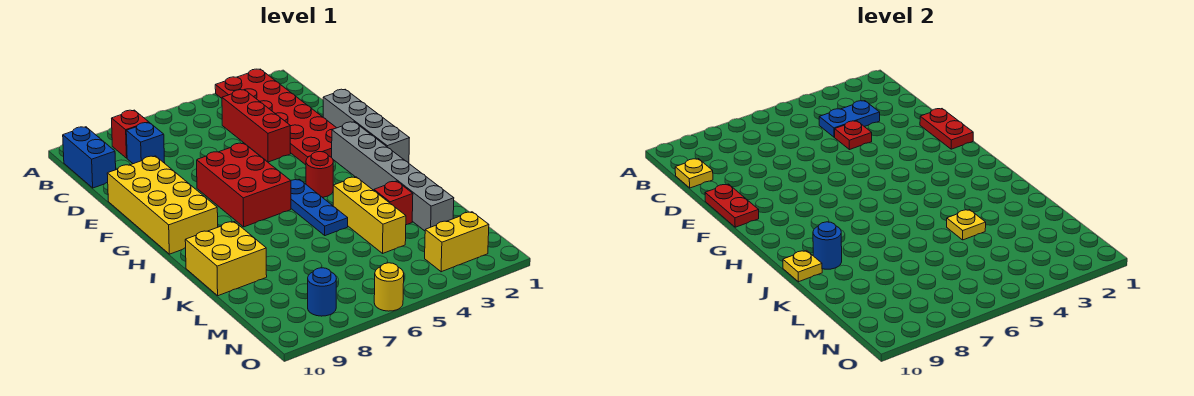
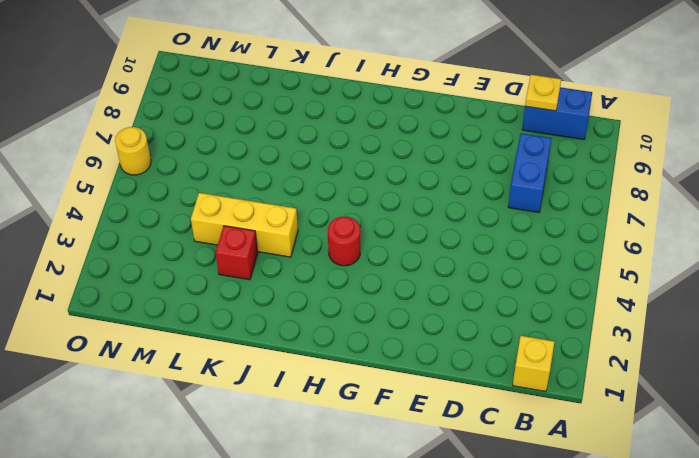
yellow brick B1 level 1 -> none
blue brick C7:C8 level 1 -> blue brick C8 level 1
none -> red plate A2:F3 level 1
none -> red brick B8 level 1
none -> red brick C4:E4 level 1

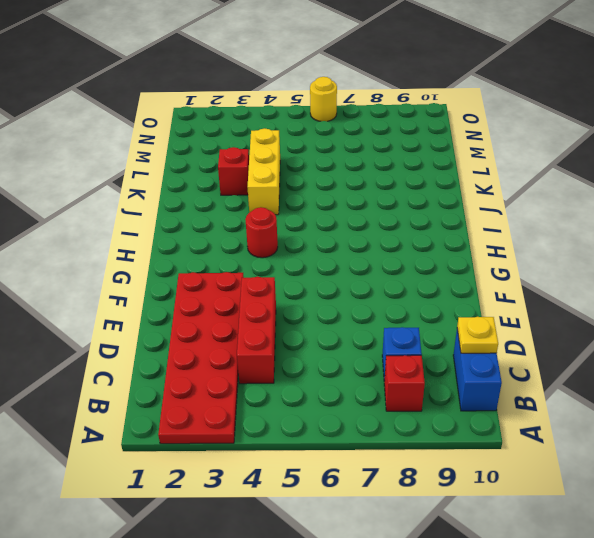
none -> grey brick E1:H1 level 1
none -> yellow brick E9:H10 level 1
none -> red brick F6:H7 level 1

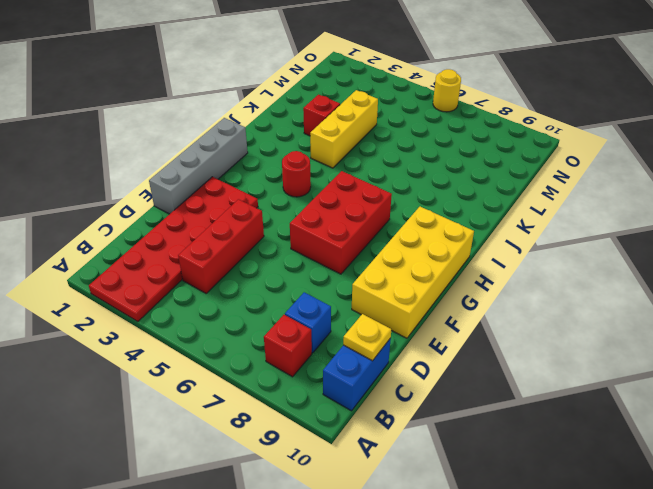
none -> grey brick G2:L2 level 1
none -> blue plate H5:J5 level 1
none -> yellow brick J9:K10 level 1

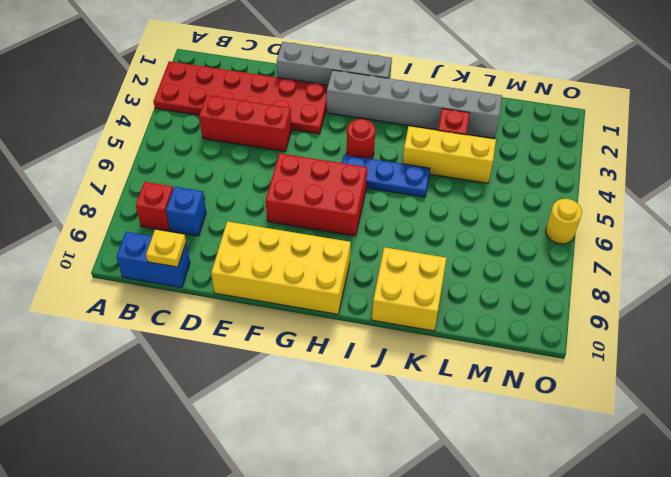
none -> yellow brick N2:N3 level 1
none -> blue round brick N8 level 1
none -> blue plate C3:C4 level 2

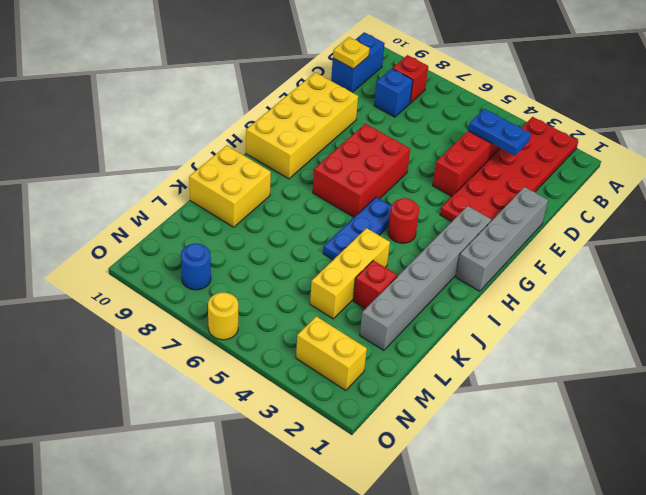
none -> red plate D4 level 2
none -> red plate E1:F1 level 2
none -> red plate E10:F10 level 2

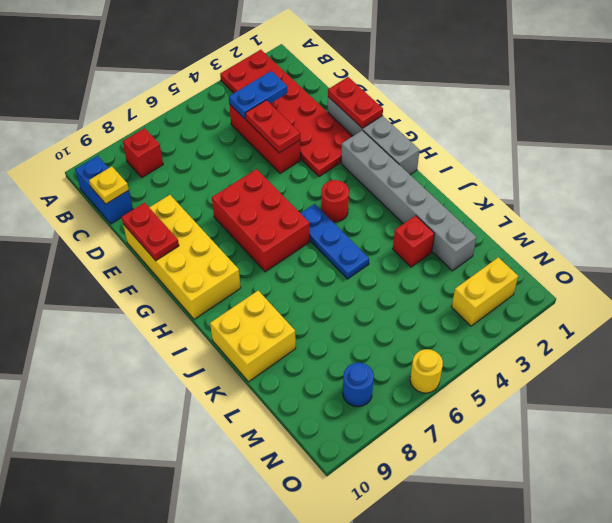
red plate D4:E4 level 2 -> red plate D4 level 2
none -> blue brick C8 level 1
none -> yellow brick J4:L4 level 1
none -> blue round brick J9 level 2

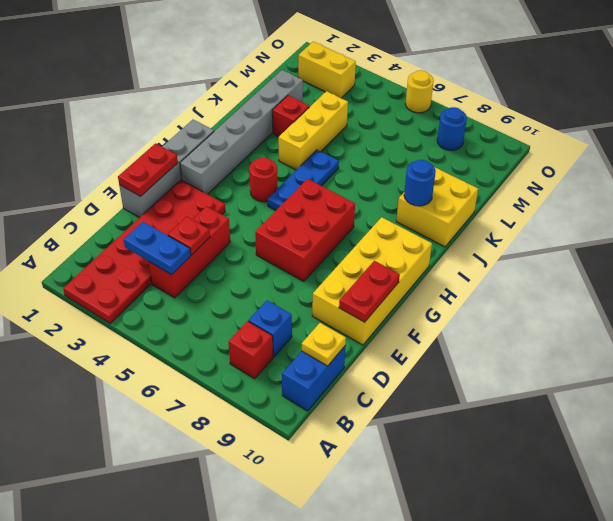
none -> yellow plate J10 level 2
none -> yellow plate K4 level 2

